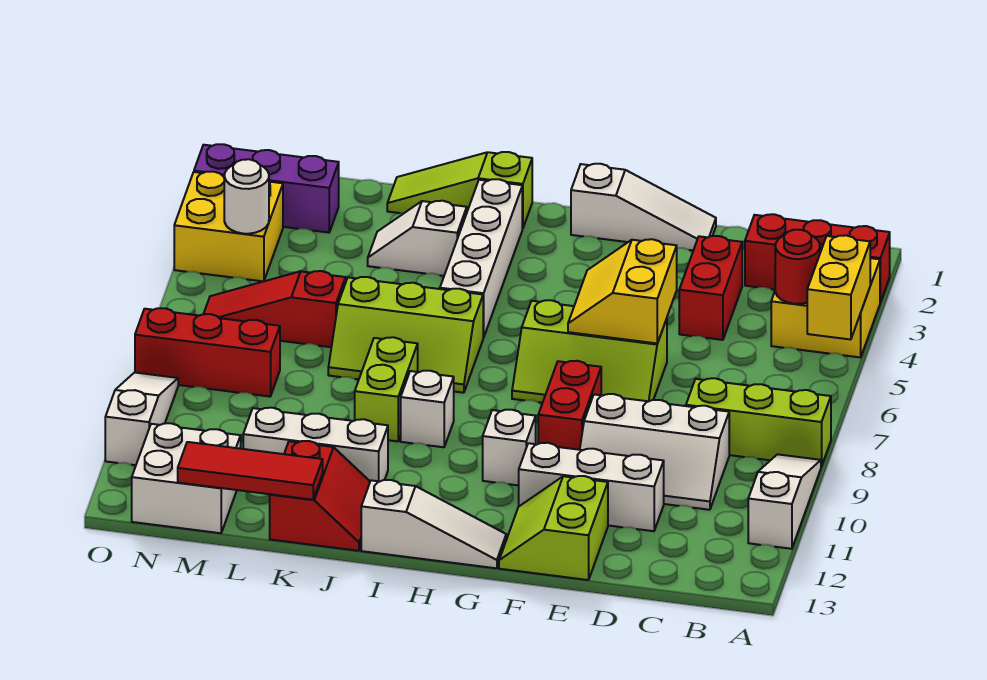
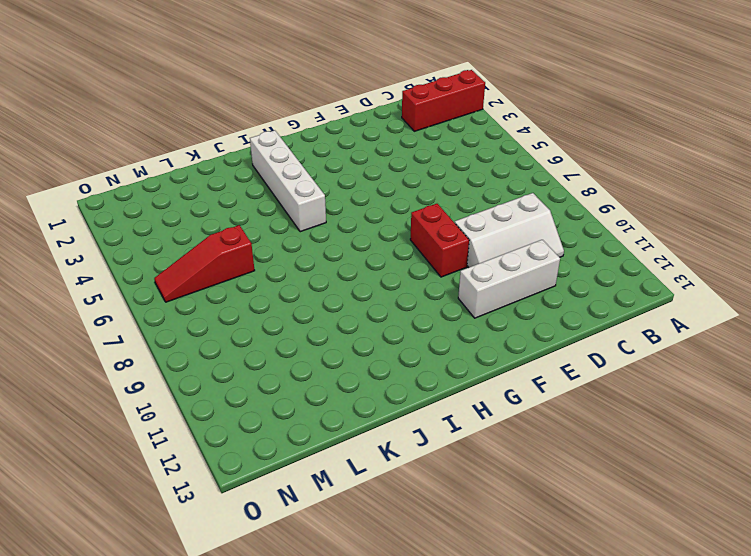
none -> yellow brick A3:B4 level 1
none -> lime brick A8:C8 level 1
none -> white slope A9:A11 level 1 top 11
none -> red brick D3:D4 level 1

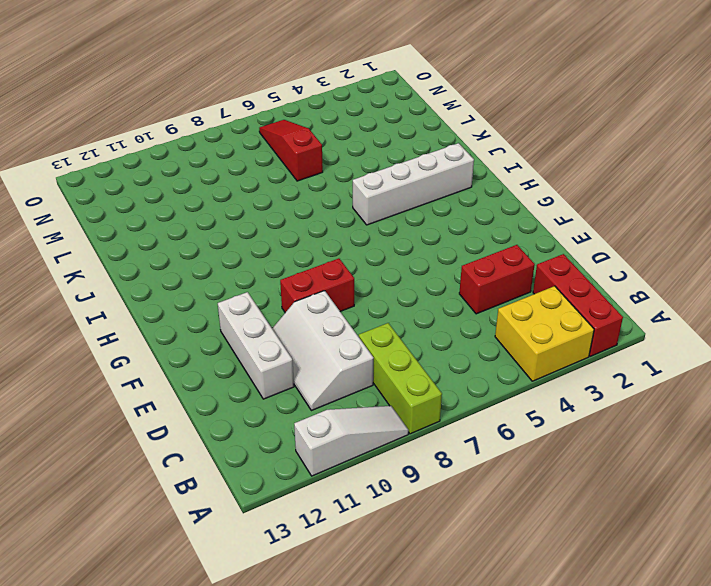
none -> white slope E1:G1 level 1 top G
none -> lime slope E6:G7 level 1 top 6
none -> lime slope E12:F13 level 1 top E
none -> white brick G10 level 1

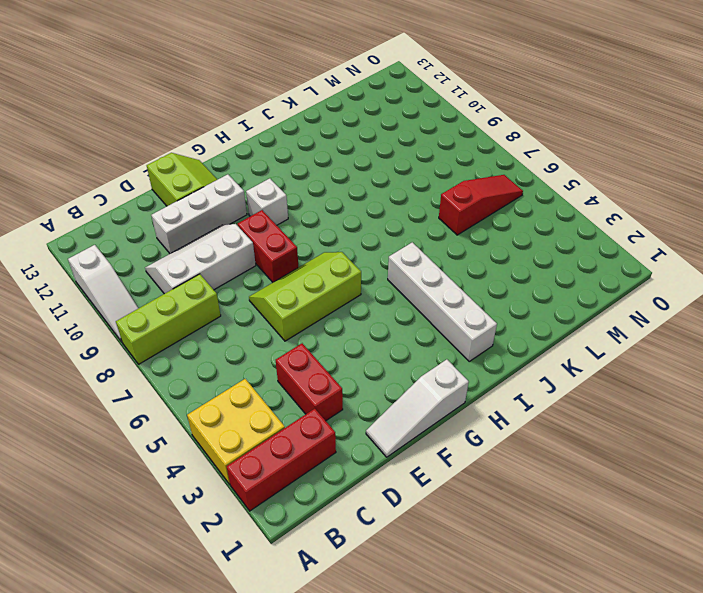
none -> white slope G13:I13 level 1 top I
none -> lime slope I1:K1 level 1 top I
none -> lime slope I6:K7 level 1 top 6
none -> white brick I9 level 1

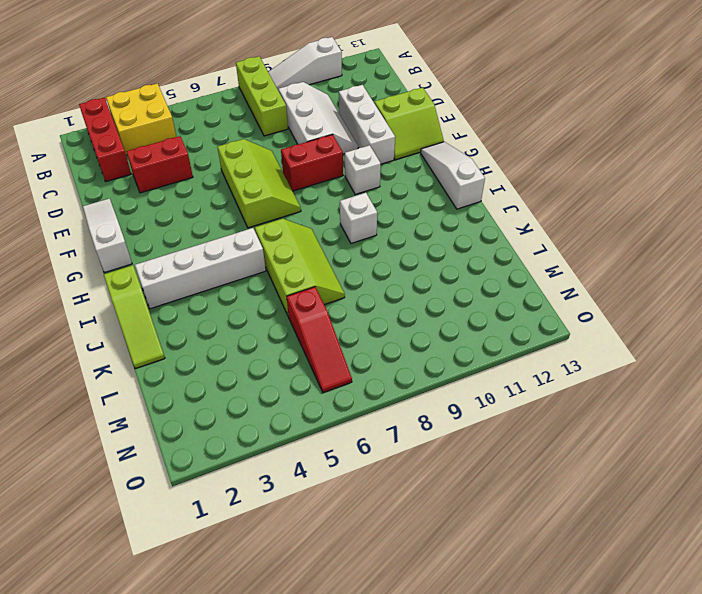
none -> white slope J3:K3 level 1 top J
none -> lime brick J8:J9 level 1
none -> white brick J11:L11 level 1
none -> red slope J12:K13 level 1 top K

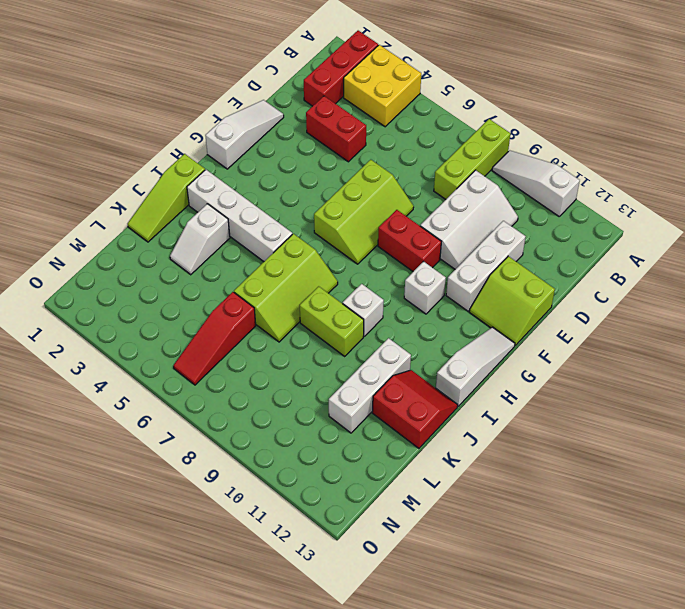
none -> purple brick M2:O2 level 1
none -> red brick M8:O8 level 1
none -> white brick M12:N13 level 1
none -> yellow brick N3:O4 level 1

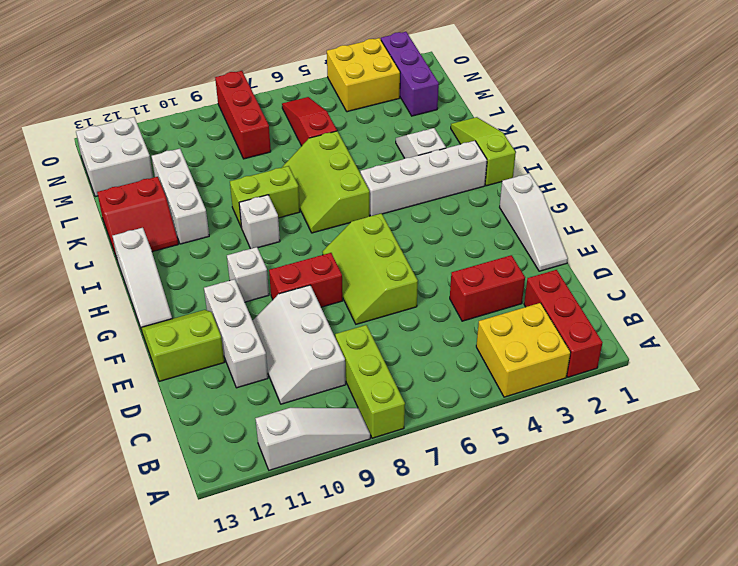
none -> white slope O9:O11 level 1 top 11
none -> yellow brick A4:A5 level 2
none -> red round brick B4 level 2
none -> yellow slope E5:F6 level 2 top E

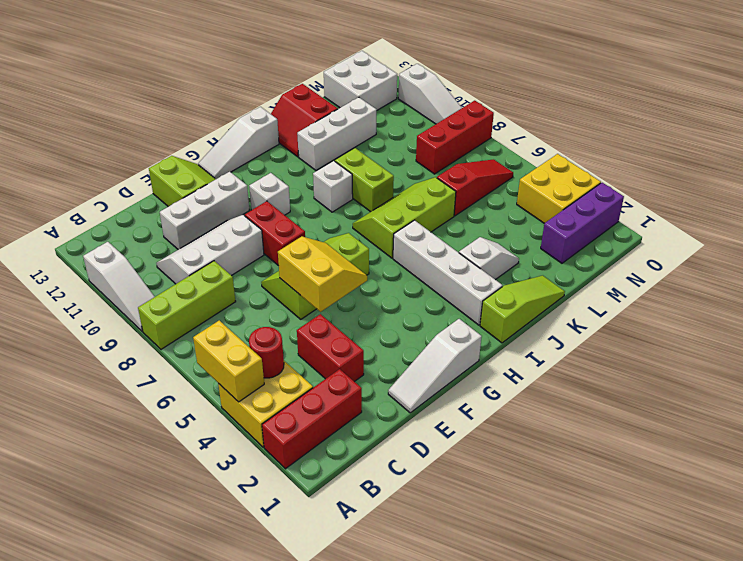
none -> red tile K13:M13 level 2
none -> white round brick N4 level 2

